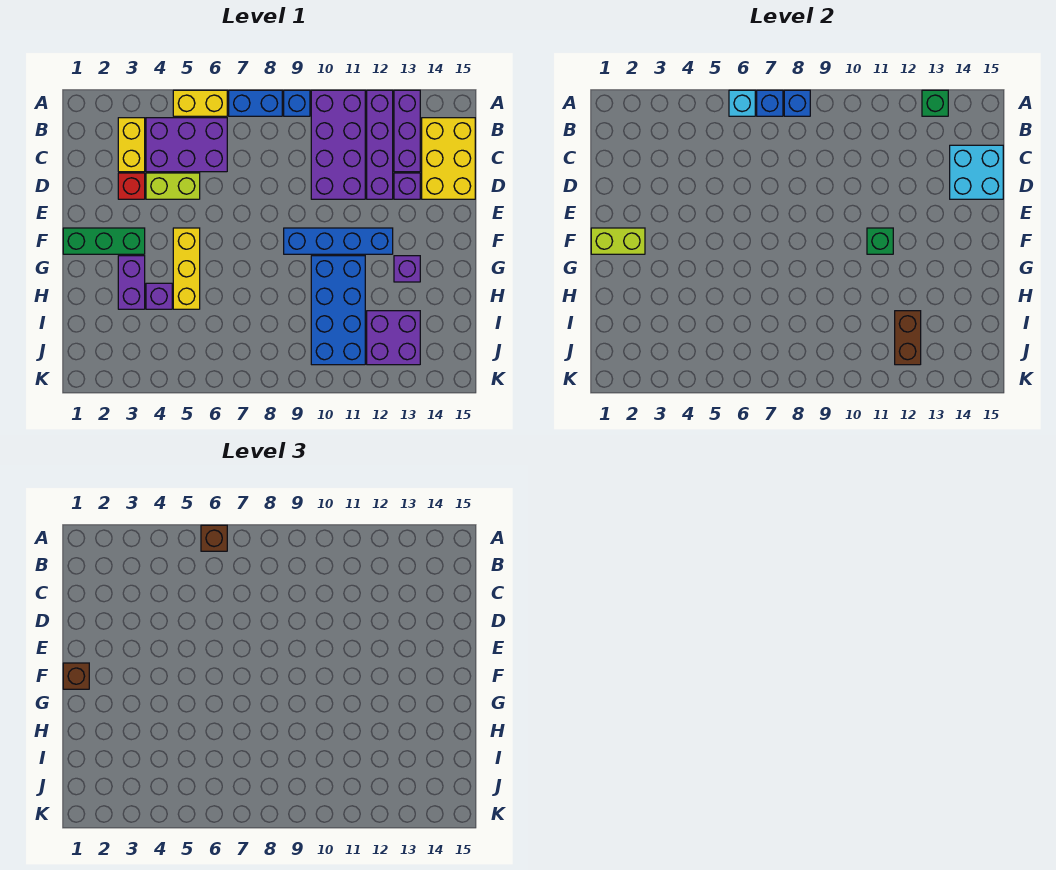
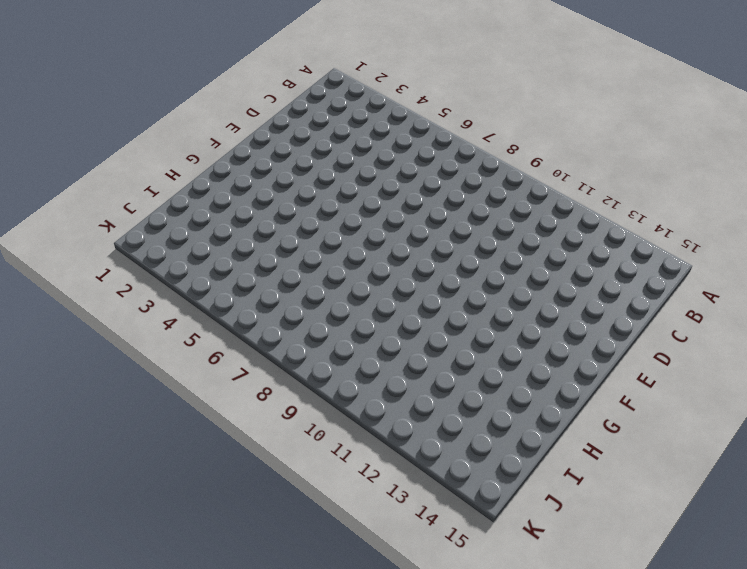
none -> yellow brick A5:A6 level 1
none -> blue brick A7:A8 level 1
none -> blue brick A9 level 1
none -> purple brick A10:D11 level 1

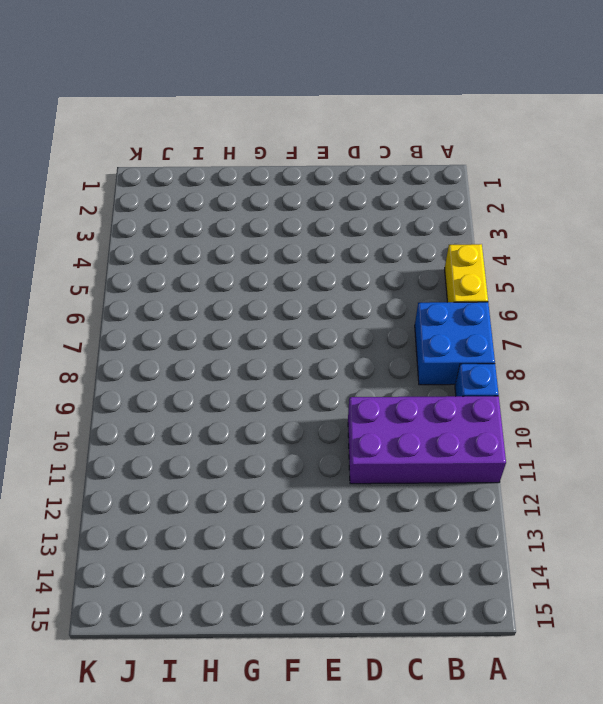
blue brick A7:B8 level 1 -> blue brick A7:A8 level 1
none -> purple brick A12:D12 level 1
none -> purple brick A13:C13 level 1
none -> yellow brick B3:C3 level 1
none -> purple brick B4:C6 level 1

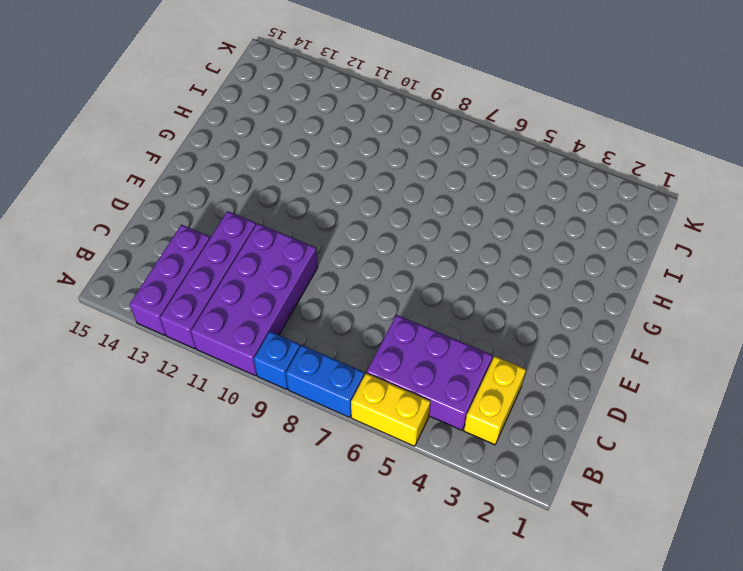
none -> yellow brick B14:D15 level 1
none -> red brick D3 level 1
none -> lime brick D4:D5 level 1
none -> purple brick D13 level 1

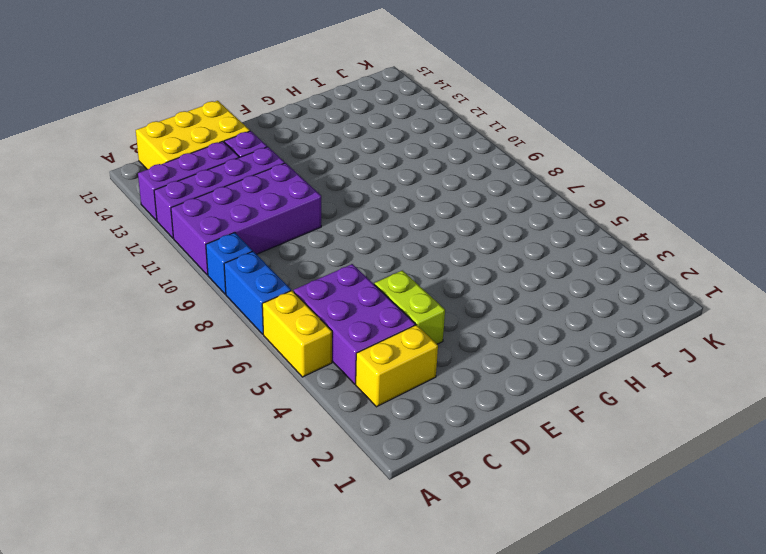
none -> red brick D3 level 1
none -> green brick F1:F3 level 1
none -> yellow brick F5:H5 level 1
none -> blue brick F9:F12 level 1

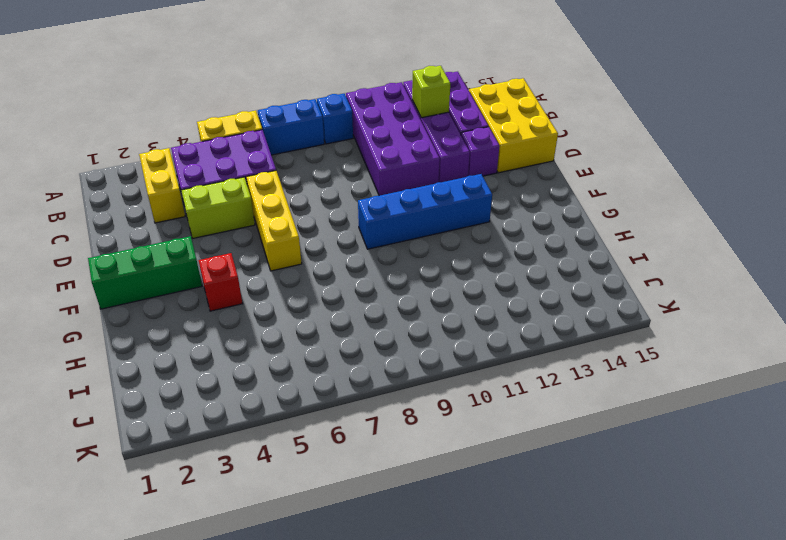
lime brick B12 level 2 -> none
yellow brick D6:F6 level 1 -> yellow brick F5:H5 level 1
red brick G4 level 1 -> red brick D3 level 1
none -> purple brick G3:H3 level 1
none -> blue brick G10:J11 level 1
none -> purple brick G13 level 1
none -> purple brick H4 level 1

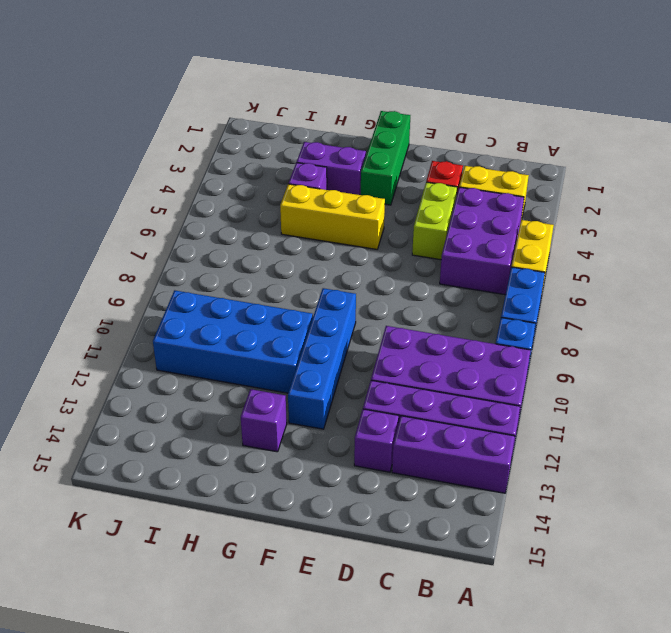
none -> yellow brick B14:D15 level 1
none -> purple brick I12:J13 level 1
none -> cyan brick A6 level 2
none -> blue brick A7 level 2

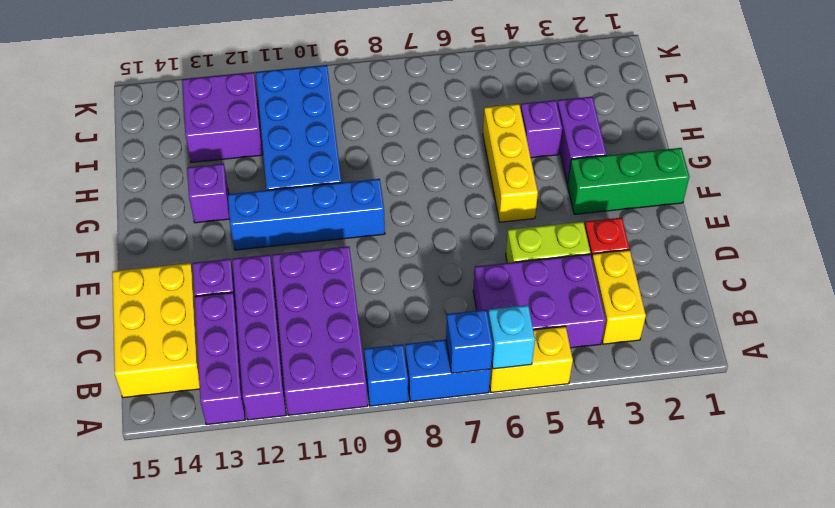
none -> blue brick A8 level 2
none -> green brick A13 level 2
none -> cyan brick C14:D15 level 2
none -> lime brick F1:F2 level 2

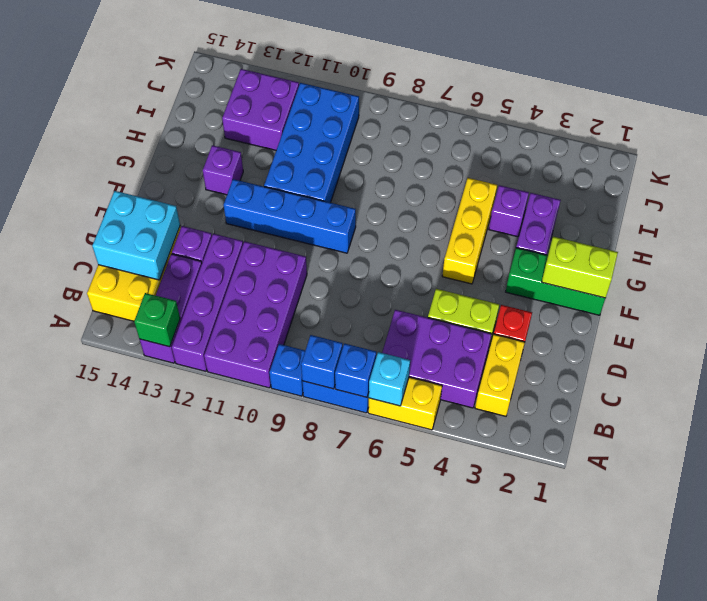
none -> green brick F11 level 2
none -> brown brick I12:J12 level 2
none -> brown brick A6 level 3
none -> brown brick F1 level 3

